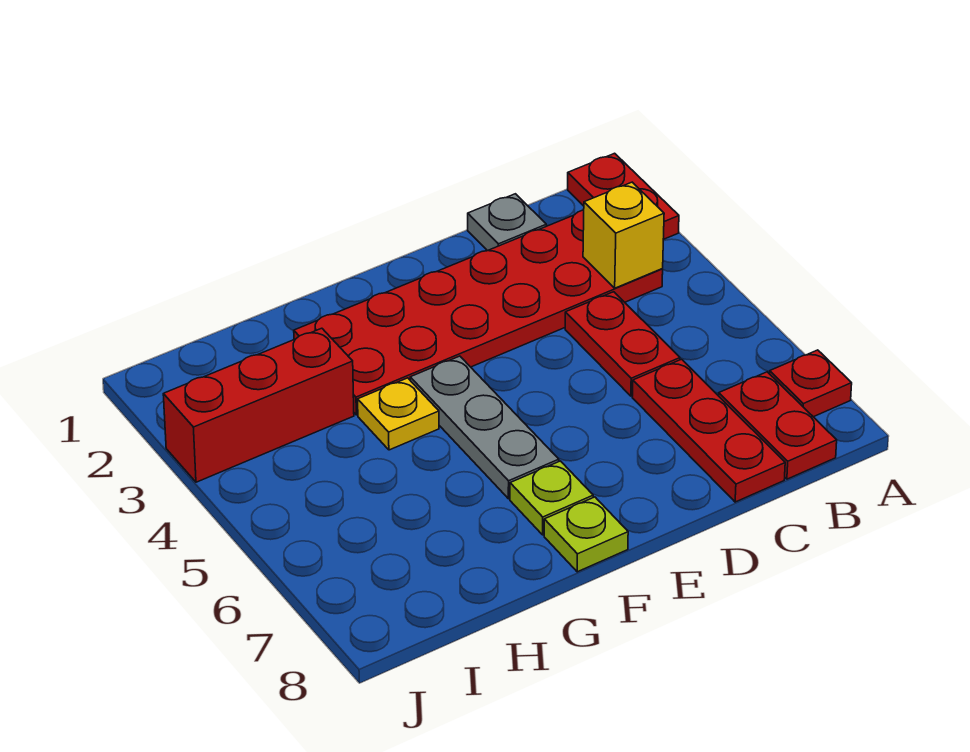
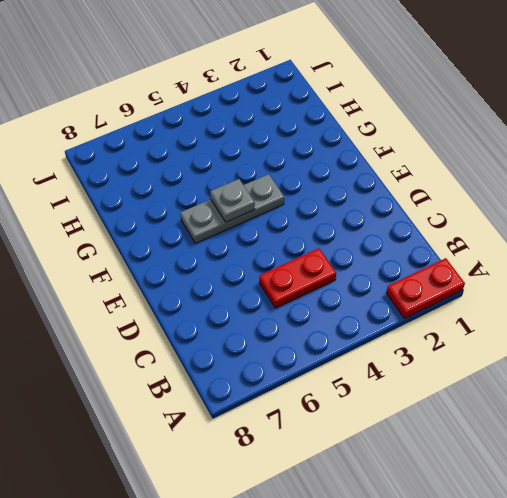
grey plate F5 level 2 -> grey plate C1 level 1
none -> red plate A7 level 1
none -> red plate B2:G3 level 1
none -> red plate B7:B8 level 1

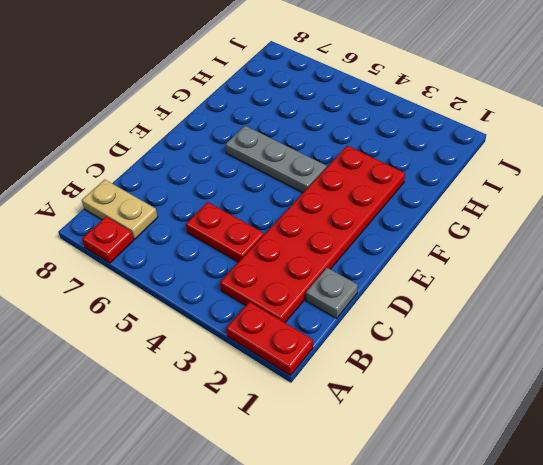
tan plate B7:B8 level 1 -> red plate B7:B8 level 1
none -> red plate C6:C8 level 1
none -> lime plate F7 level 1
none -> lime plate F8 level 1

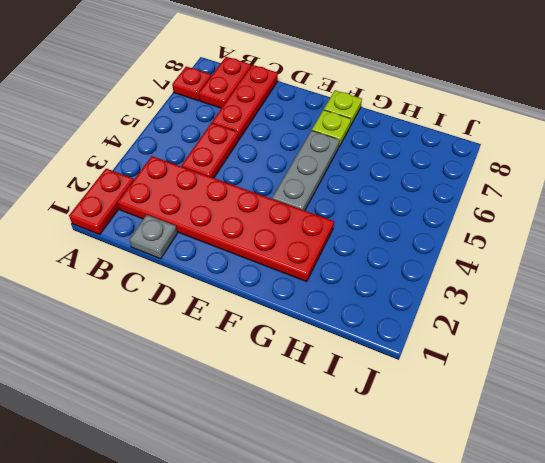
none -> yellow plate G4 level 1
none -> red brick H3:J3 level 1
none -> yellow brick B3 level 2

